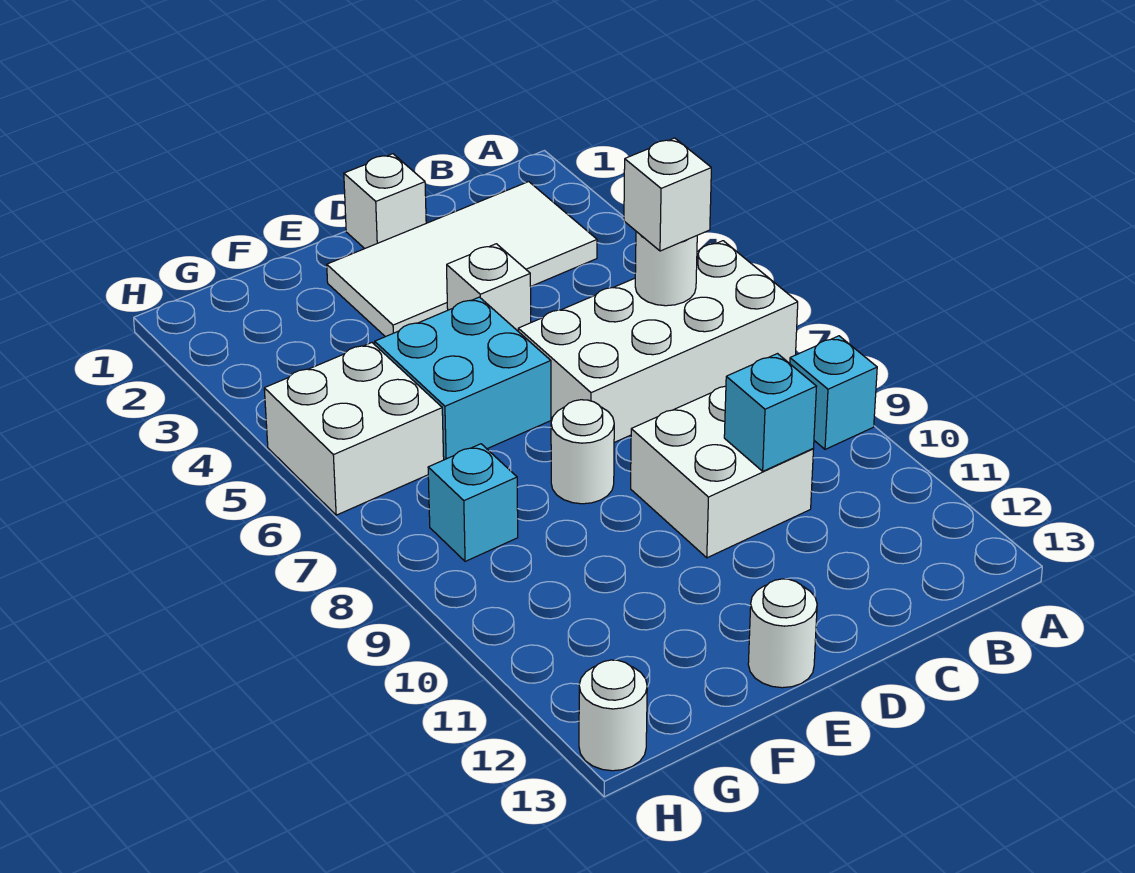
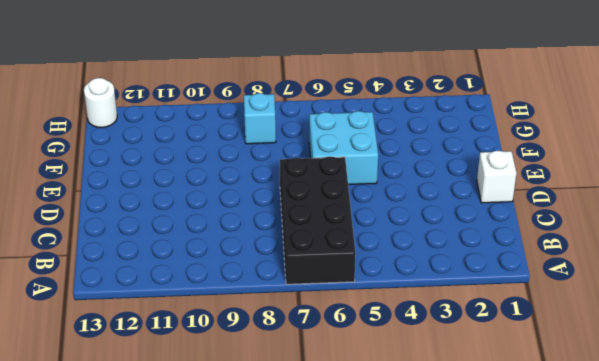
black brick A6:D7 level 1 -> white brick A6:D7 level 1
none -> cyan brick A9 level 1
none -> white tile B2:E3 level 1
none -> white brick C9:D10 level 1

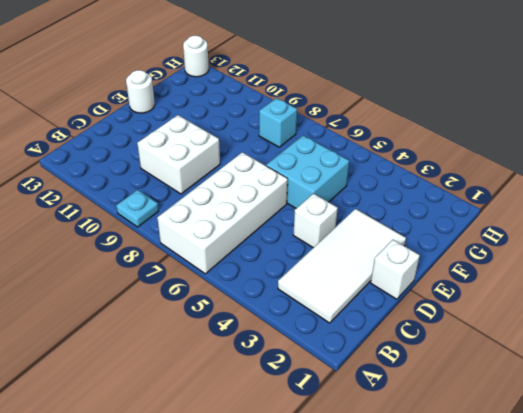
cyan plate A9 level 1 -> cyan brick A9 level 1
none -> white round brick E8 level 1
none -> white brick G5:H6 level 1
none -> white round brick B6 level 2

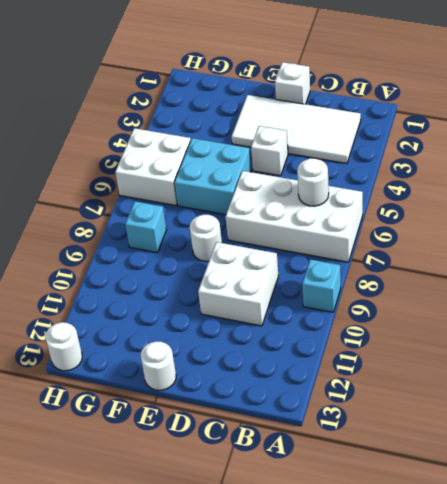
none -> cyan brick C10 level 2
none -> white brick B6 level 3

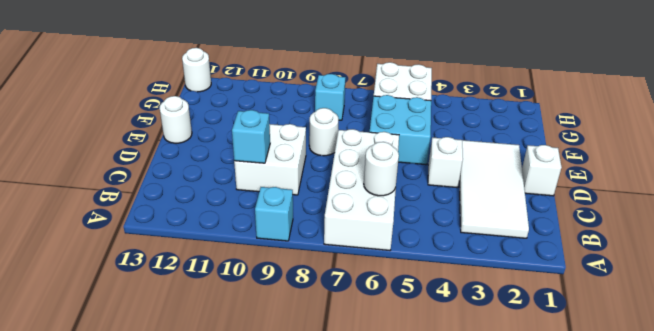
none -> white brick B6 level 3

